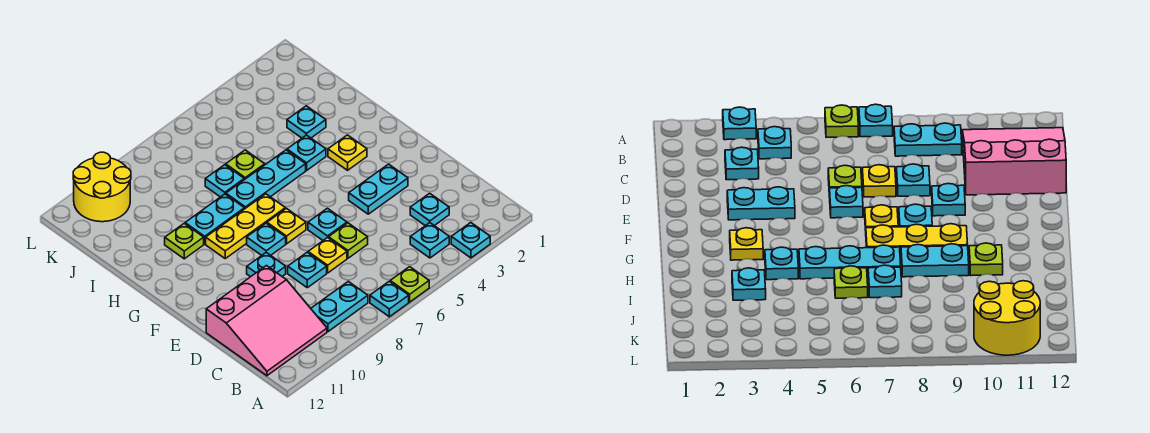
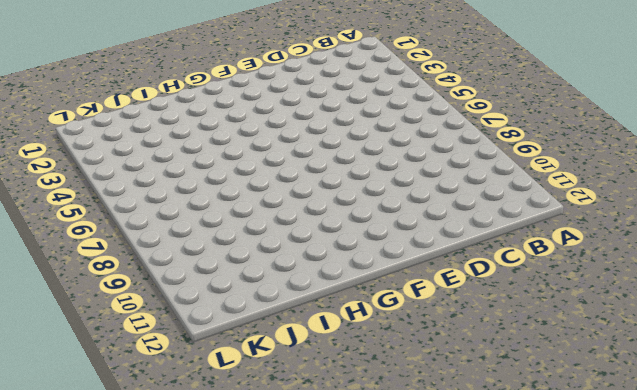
none -> cyan plate A3 level 1
none -> lime plate A6 level 1
none -> cyan plate A7 level 1

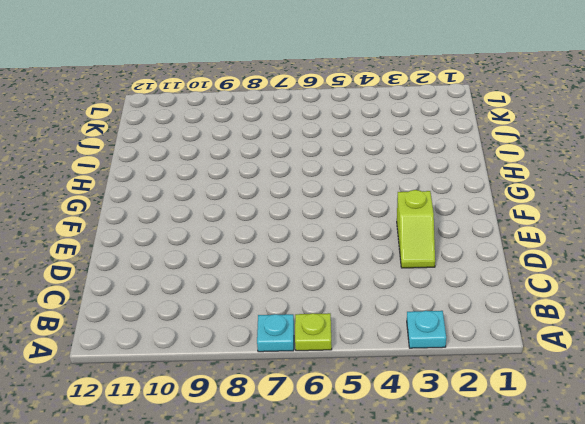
lime slope D3:E3 level 1 top E -> cyan plate E3:E4 level 1
none -> cyan plate B4 level 1
none -> cyan plate B8:B9 level 1
none -> pink slope B10:D12 level 1 top D

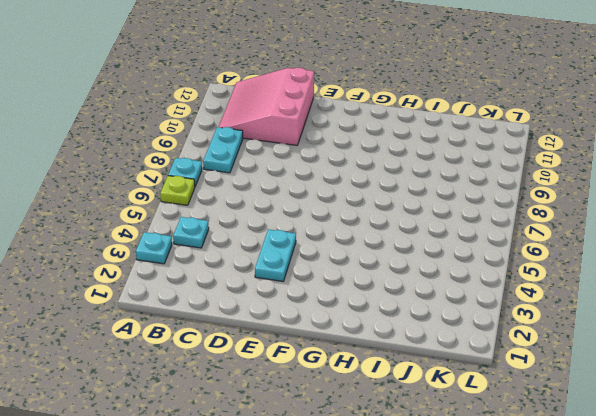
none -> cyan plate C3 level 1
none -> lime plate D6 level 1
none -> yellow plate D7 level 1

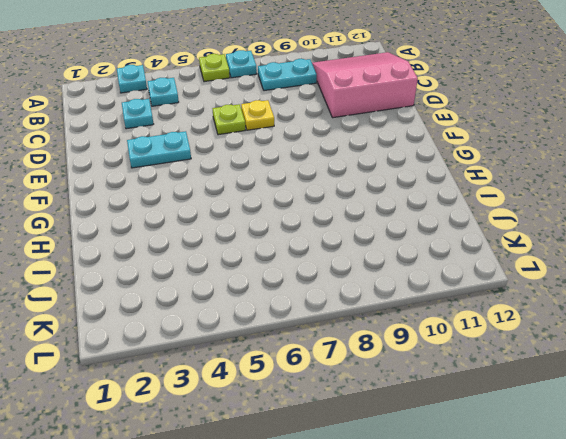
none -> cyan plate D8 level 1
none -> cyan plate E6 level 1
none -> cyan plate E9 level 1

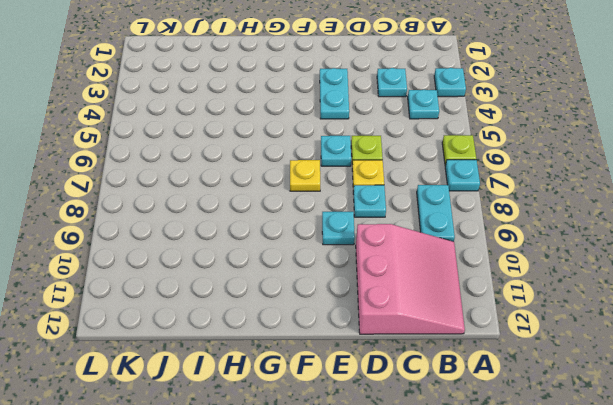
none -> cyan plate F8 level 1
none -> yellow plate G3 level 1
none -> yellow plate G7:G9 level 1

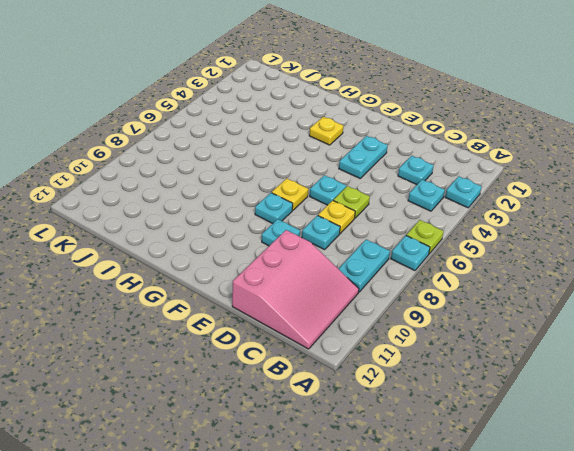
none -> yellow plate G7:G9 level 1
none -> cyan plate H4 level 1
none -> cyan plate H5:H7 level 1

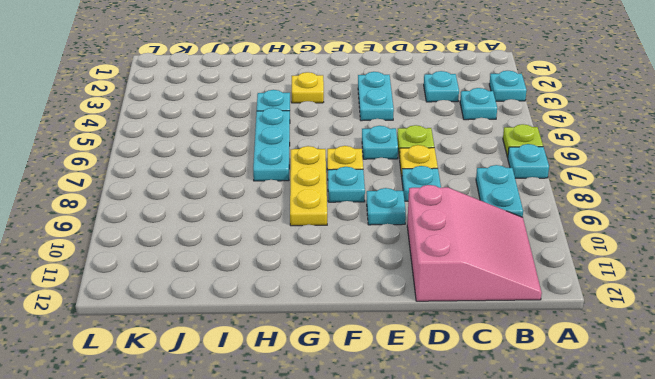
none -> cyan plate H8:H9 level 1
none -> lime plate H10 level 1
none -> cyan plate I3 level 1

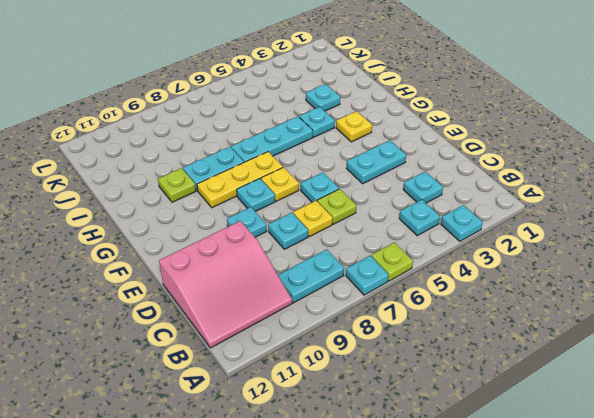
none -> lime plate I6 level 1
none -> cyan plate I7 level 1
none -> yellow round brick K10:L11 level 1

